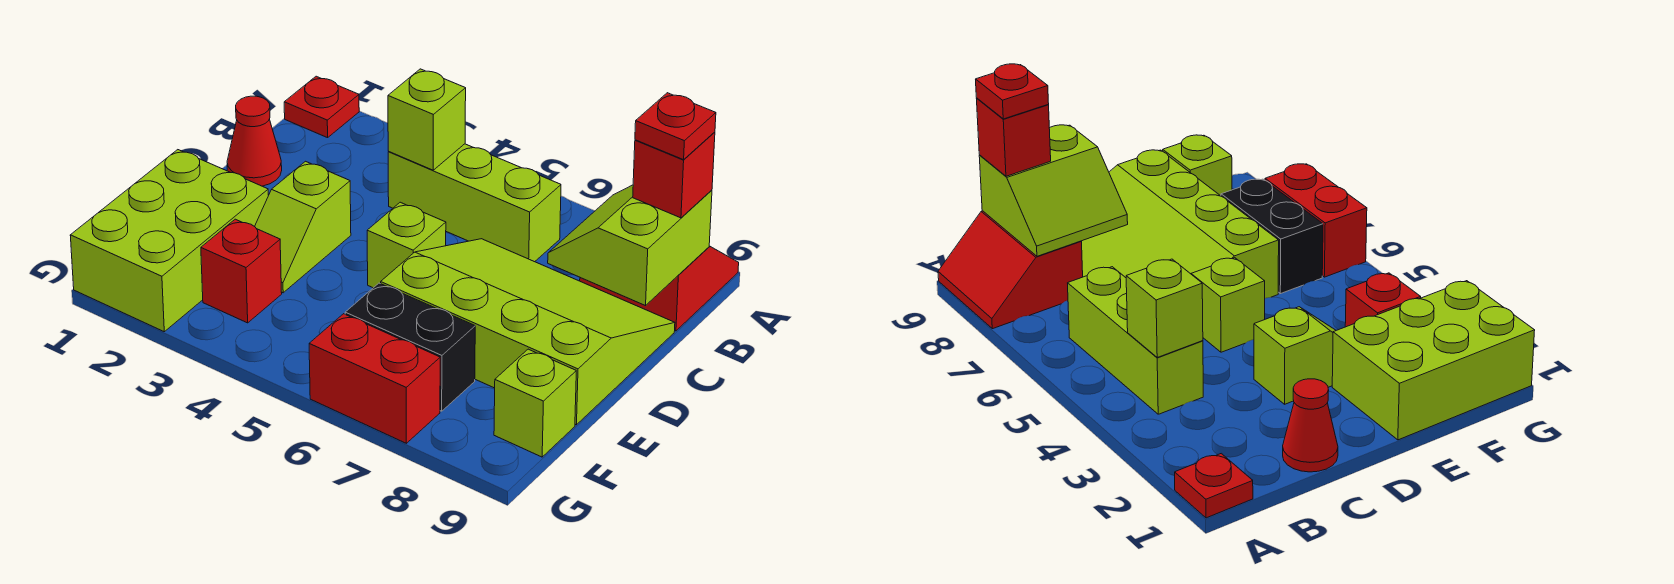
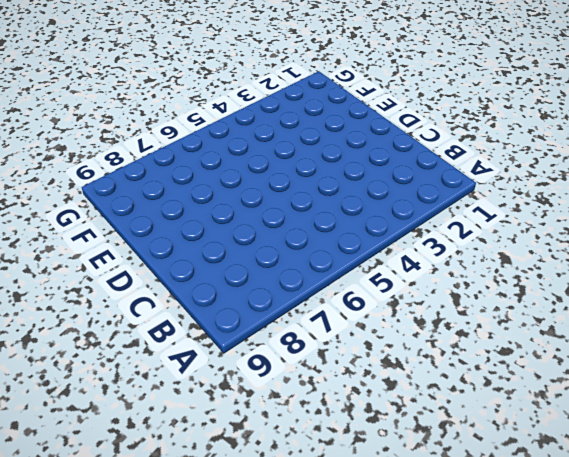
none -> red plate A1 level 1
none -> red slope A8:B9 level 1 top B
none -> lime brick B4:B6 level 1

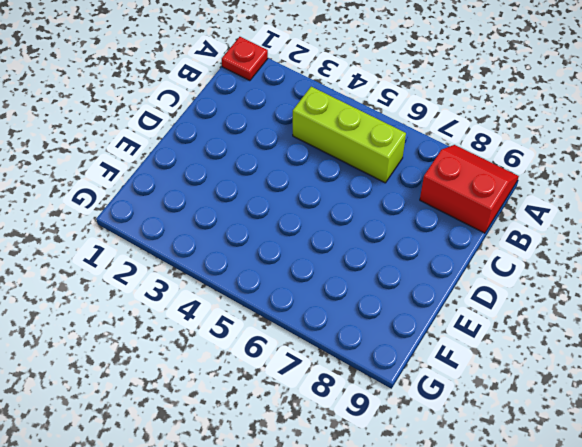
none -> red cone C1 level 1
none -> lime slope C6:E9 level 1 top E
none -> lime slope D3:E3 level 1 top D

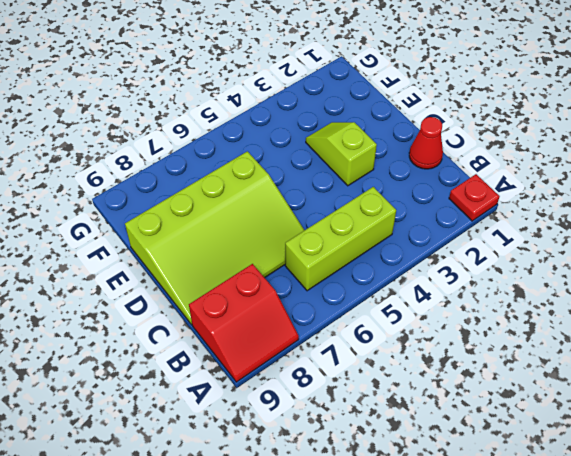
none -> lime brick D5 level 1
none -> lime brick E1:G2 level 1
none -> red brick F3 level 1

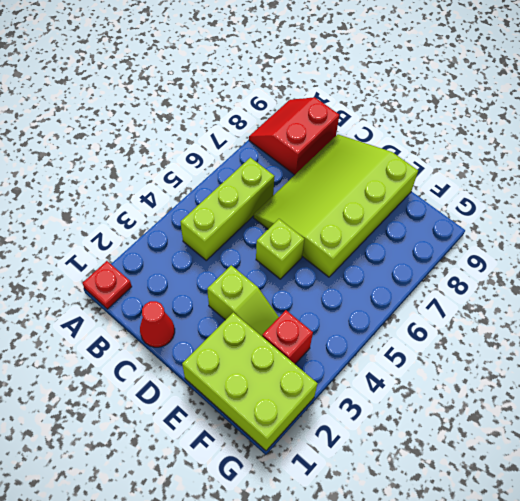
none -> black brick F6:F7 level 1
none -> lime brick F9 level 1
none -> red brick G6:G7 level 1

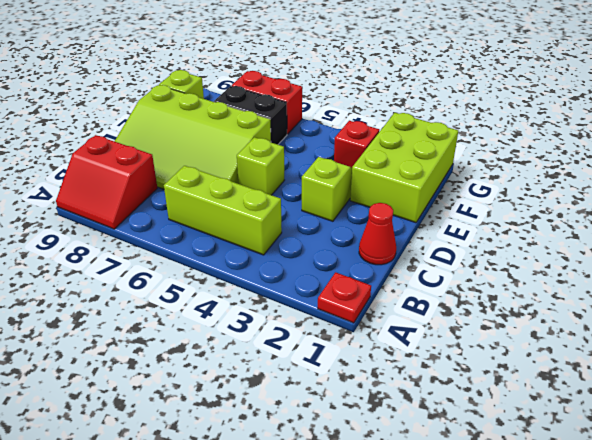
none -> lime brick B4 level 2
none -> lime slope B8:C9 level 2 top 9
none -> red brick B9 level 3

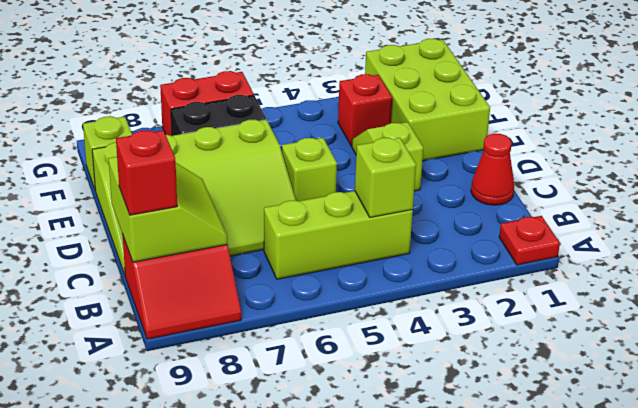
none -> red plate B9 level 4

